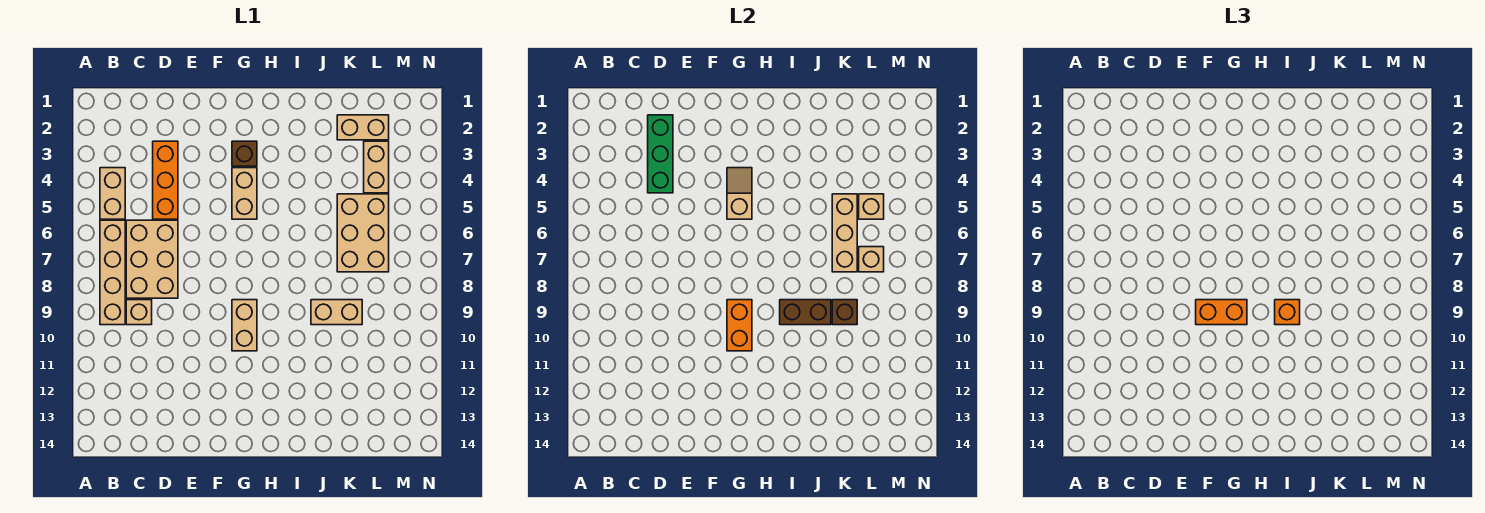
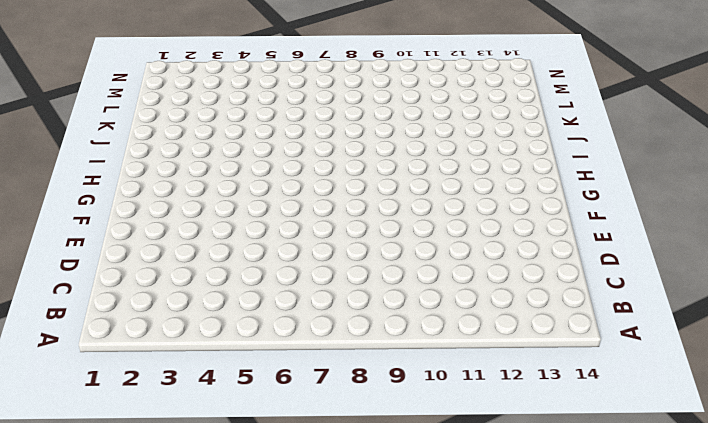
none -> tan brick B4:B5 level 1
none -> tan brick B6:B9 level 1
none -> tan brick C6:D8 level 1

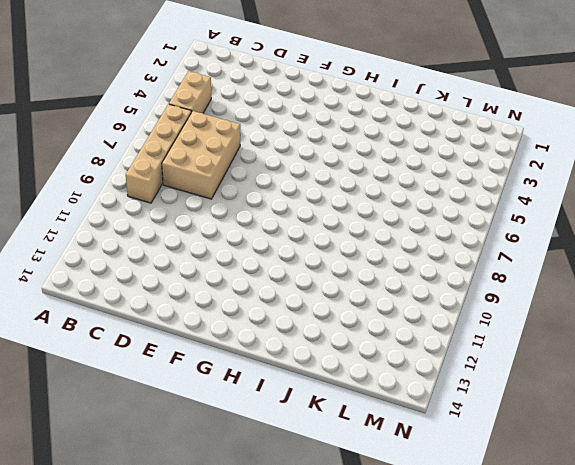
none -> tan brick C9 level 1
none -> orange brick D3:D5 level 1
none -> brown brick G3 level 1

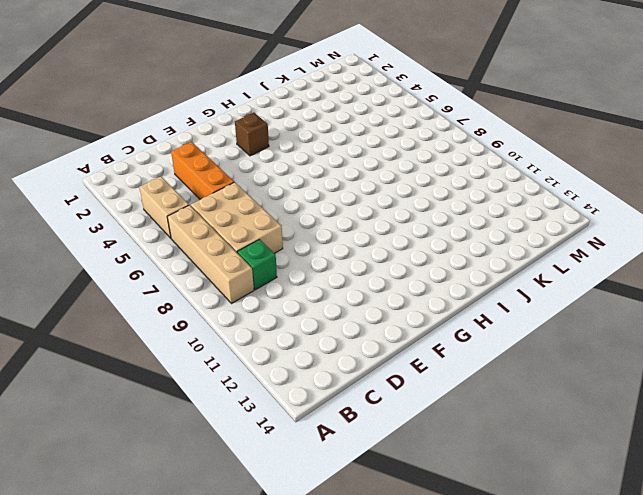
green brick C9 level 1 -> tan brick C9 level 1
none -> tan brick G4:G5 level 1
none -> tan brick G9:G10 level 1
none -> tan brick J9:K9 level 1

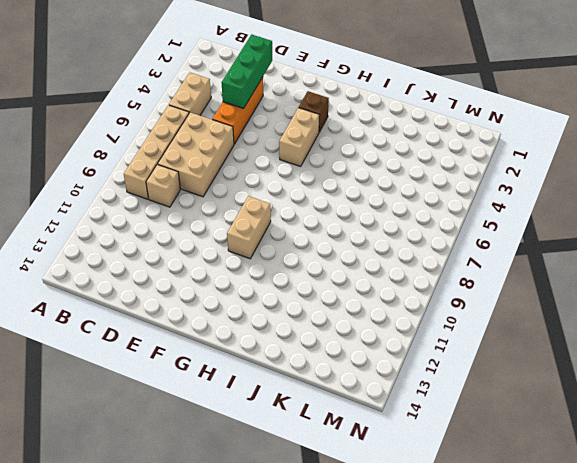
none -> tan brick J9:K9 level 1
none -> tan brick K2:L2 level 1
none -> tan brick K5:L7 level 1

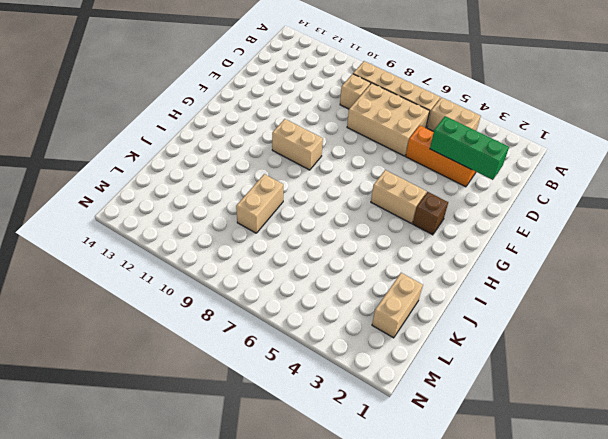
none -> tan brick K5:L7 level 1
none -> tan brick L3:L4 level 1
none -> tan slope G4:G5 level 2 top 5

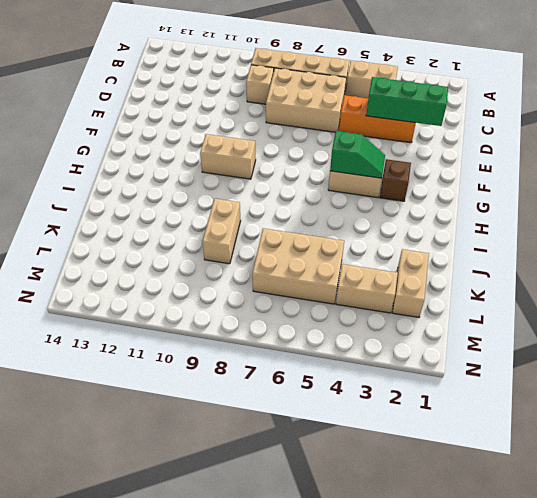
green slope G4:G5 level 2 top 5 -> tan slope G4:G5 level 2 top 5
none -> orange brick G9:G10 level 2
none -> brown brick I9:J9 level 2
none -> tan brick K5:K7 level 2

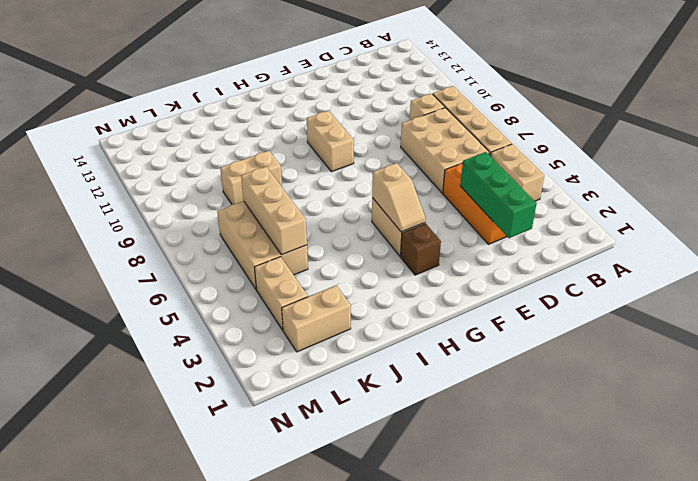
none -> orange brick G9:G10 level 2
none -> brown brick I9:J9 level 2
none -> brown brick K9 level 2

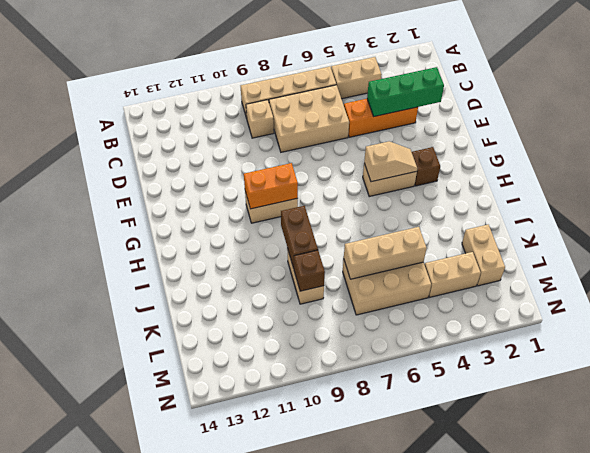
none -> tan brick L5 level 2
none -> tan brick L7 level 2
none -> orange brick F9:G9 level 3

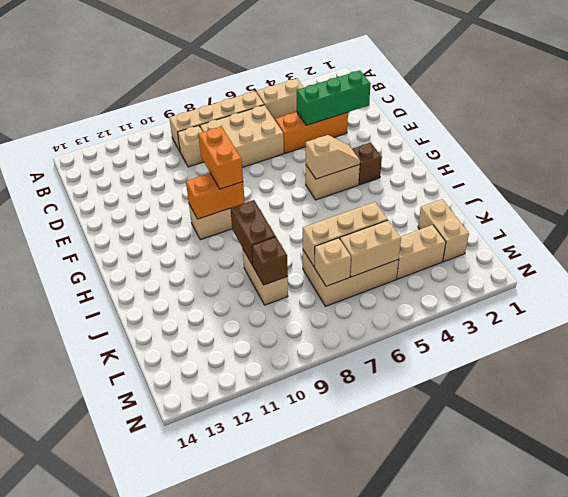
tan brick L5:L6 level 2 -> tan brick L5 level 2
none -> orange brick I9 level 3

